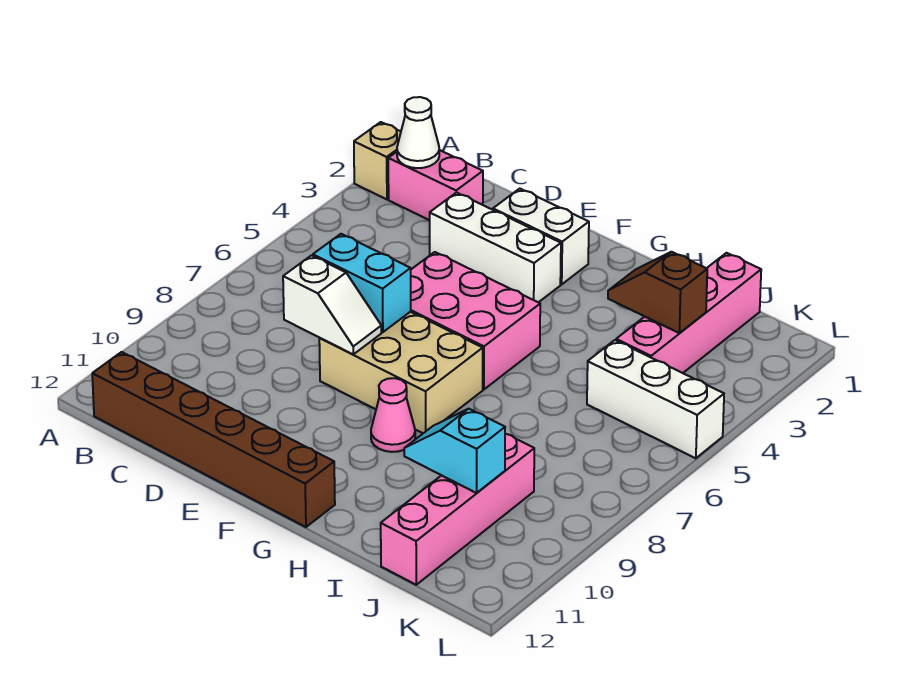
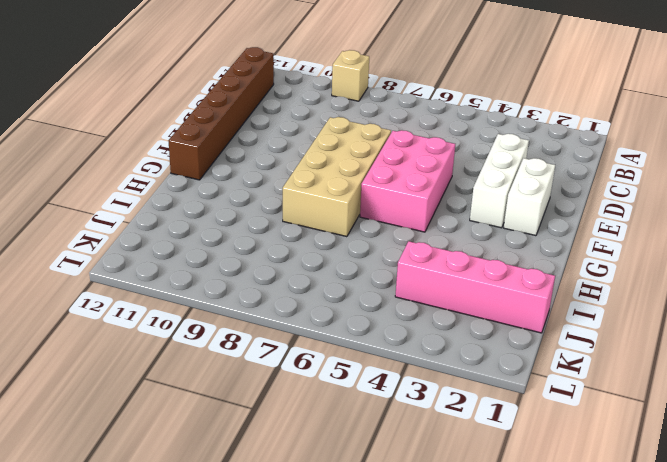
tan brick A9 level 1 -> tan brick A2 level 1
tan brick E7:H8 level 1 -> tan brick E7:G8 level 1
none -> pink brick B2:C2 level 1
none -> pink cone G9 level 1
none -> white brick J5:L5 level 1

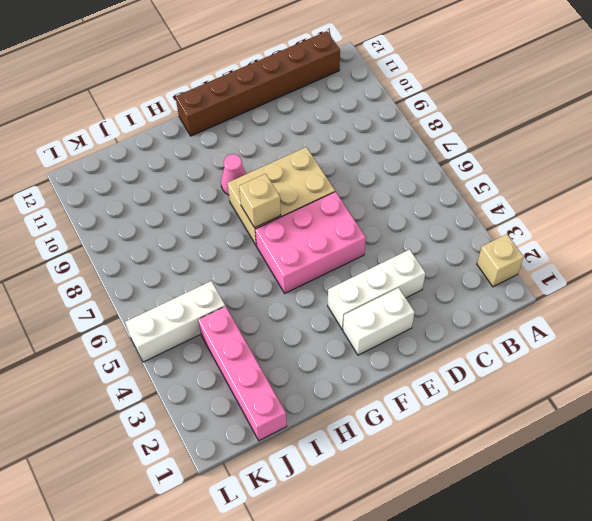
tan brick G7 level 2 -> none
none -> pink brick B2:C2 level 1
none -> pink brick J9:J12 level 1
none -> white cone B2 level 2

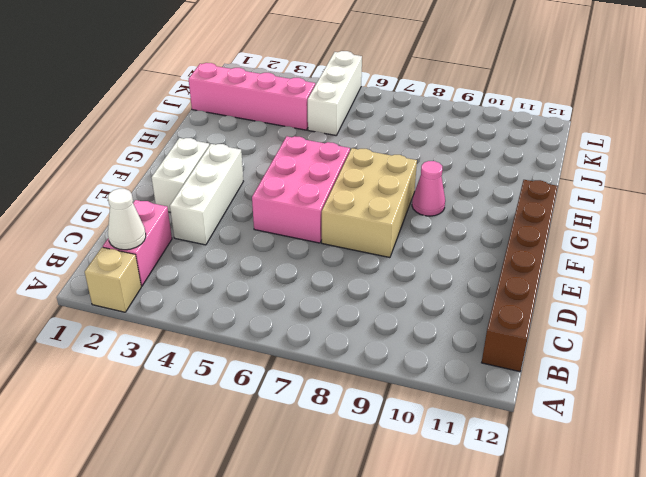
none -> pink brick J9:J12 level 1
none -> cyan brick D7:E7 level 2
none -> white slope D8:E8 level 2 top D

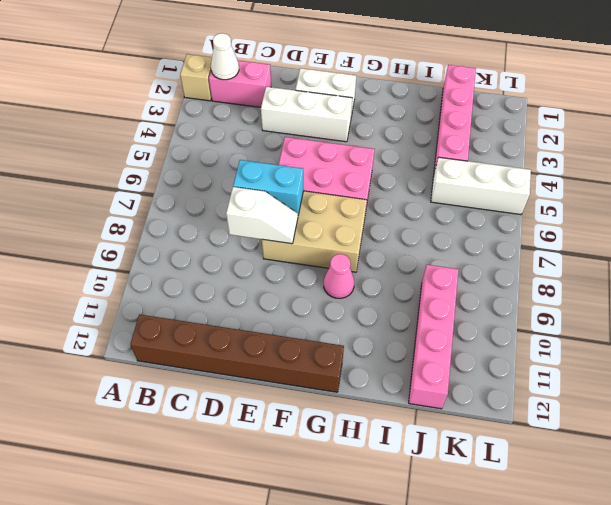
none -> brown slope I3:J3 level 2 top J
none -> cyan slope I10:J10 level 2 top J

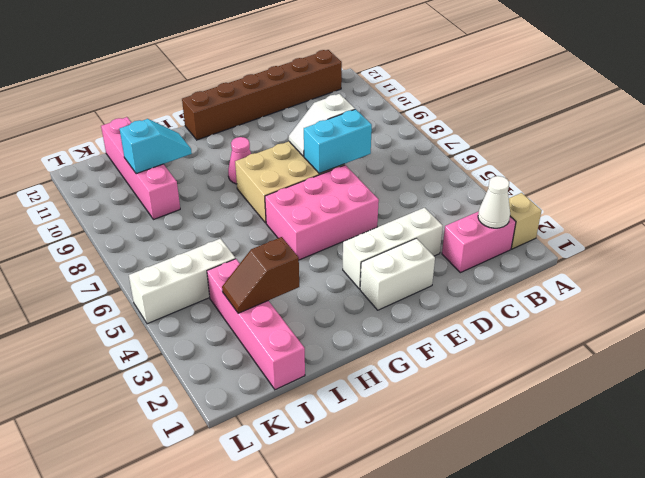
brown slope I3:J3 level 2 top I -> brown slope I3:J3 level 2 top J

